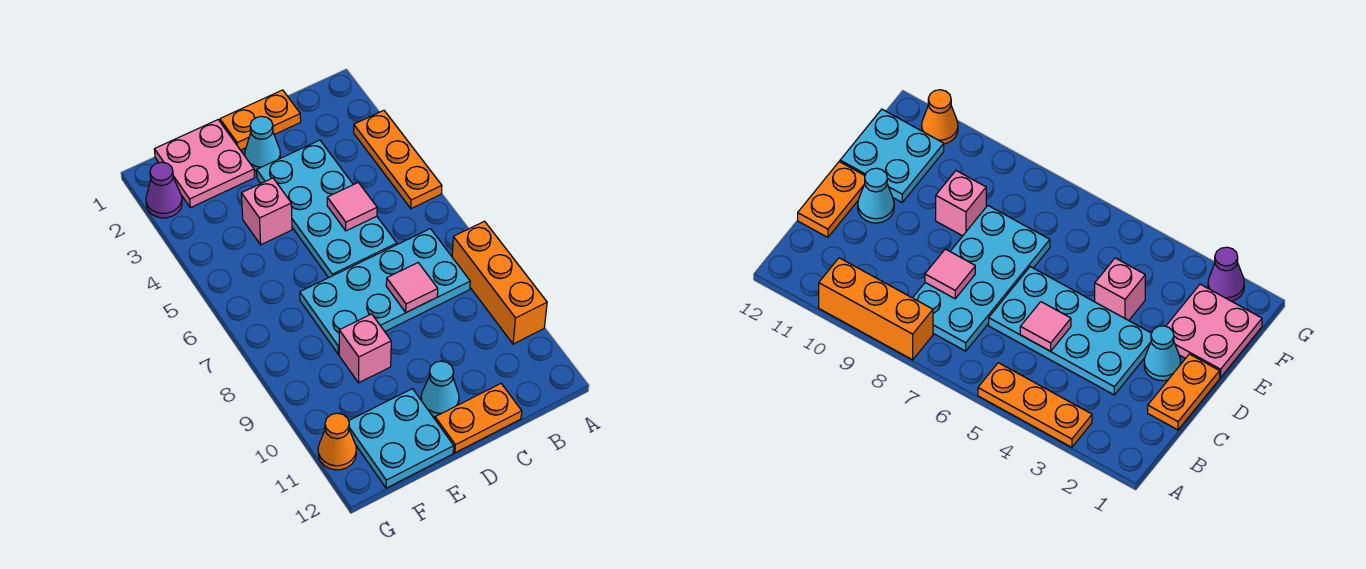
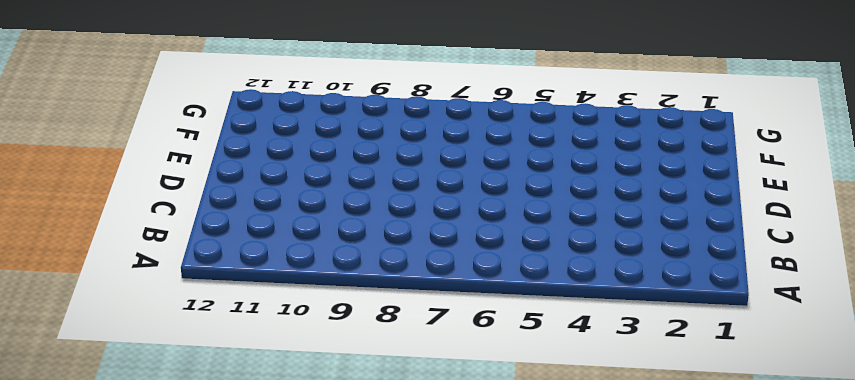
none -> orange plate A3:A5 level 1
none -> orange brick A8:A10 level 1
none -> cyan plate B7:E8 level 1

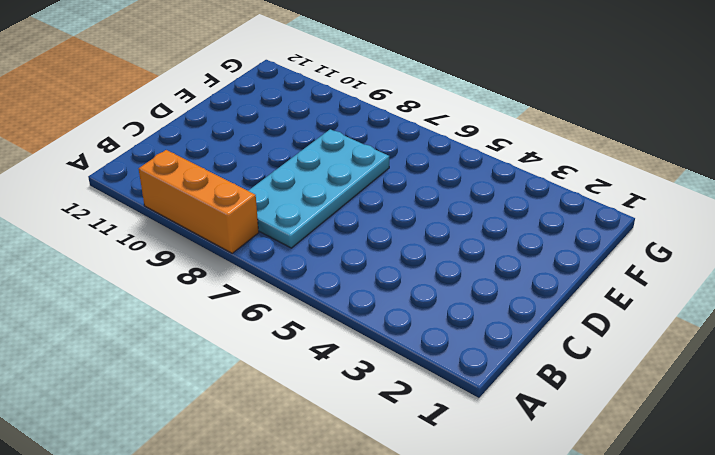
none -> orange plate A3:A5 level 1
none -> orange plate C1:D1 level 1
none -> cyan plate C3:D6 level 1

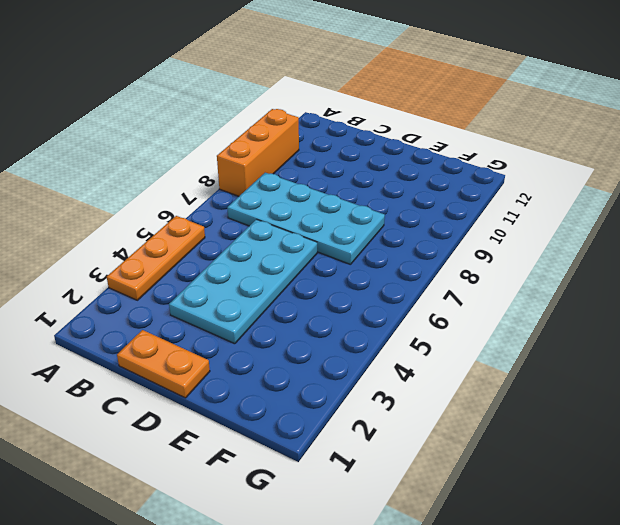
none -> orange plate C12:D12 level 1
none -> cyan cone D2 level 1
none -> cyan cone D11 level 1

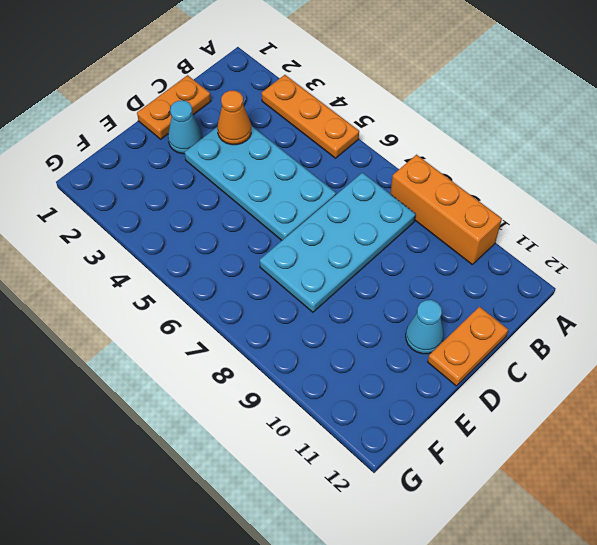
orange cone C3 level 2 -> orange cone G11 level 1
none -> pink plate E1:F2 level 1
none -> pink brick E4 level 1
none -> pink brick E9 level 1

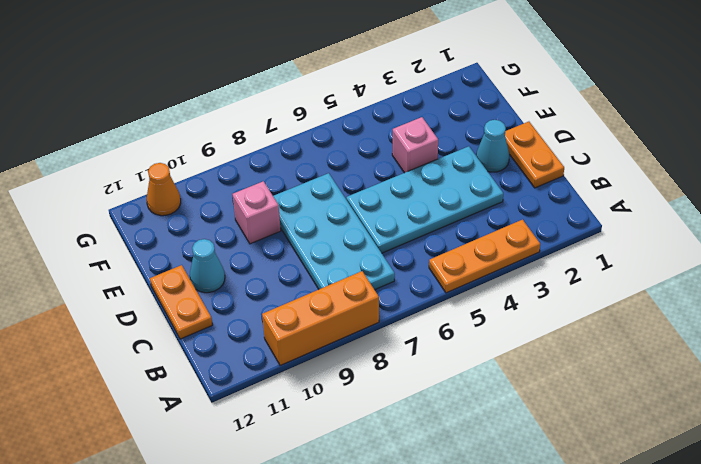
none -> pink plate E1:F2 level 1
none -> cyan plate E11:F12 level 1
none -> purple cone G2 level 1

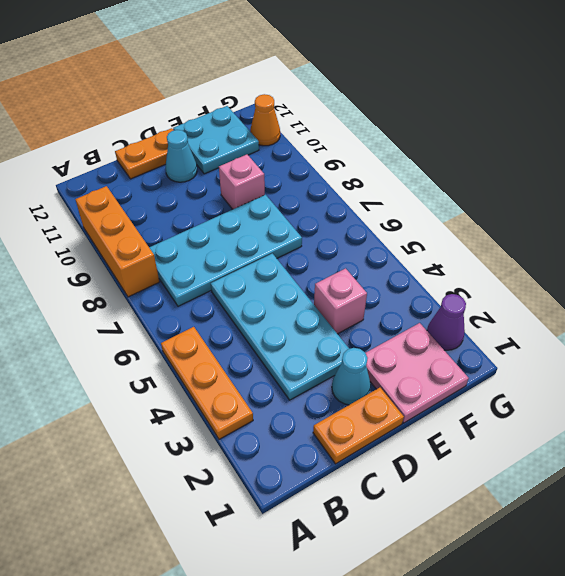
none -> pink tile C5 level 2
none -> pink tile C8 level 2

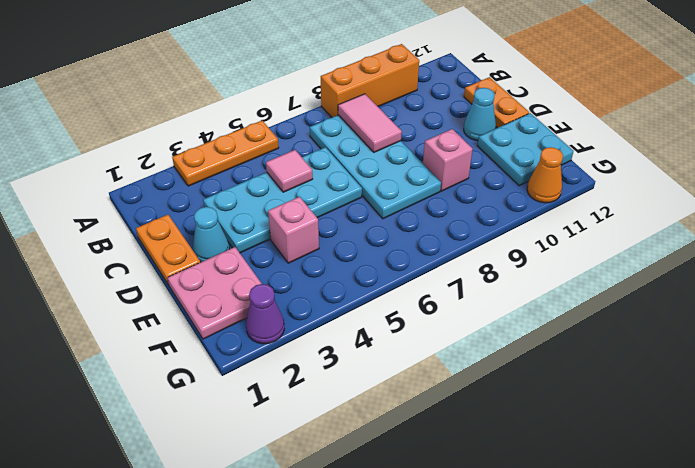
pink tile B8:C8 level 2 -> pink tile C8 level 2

